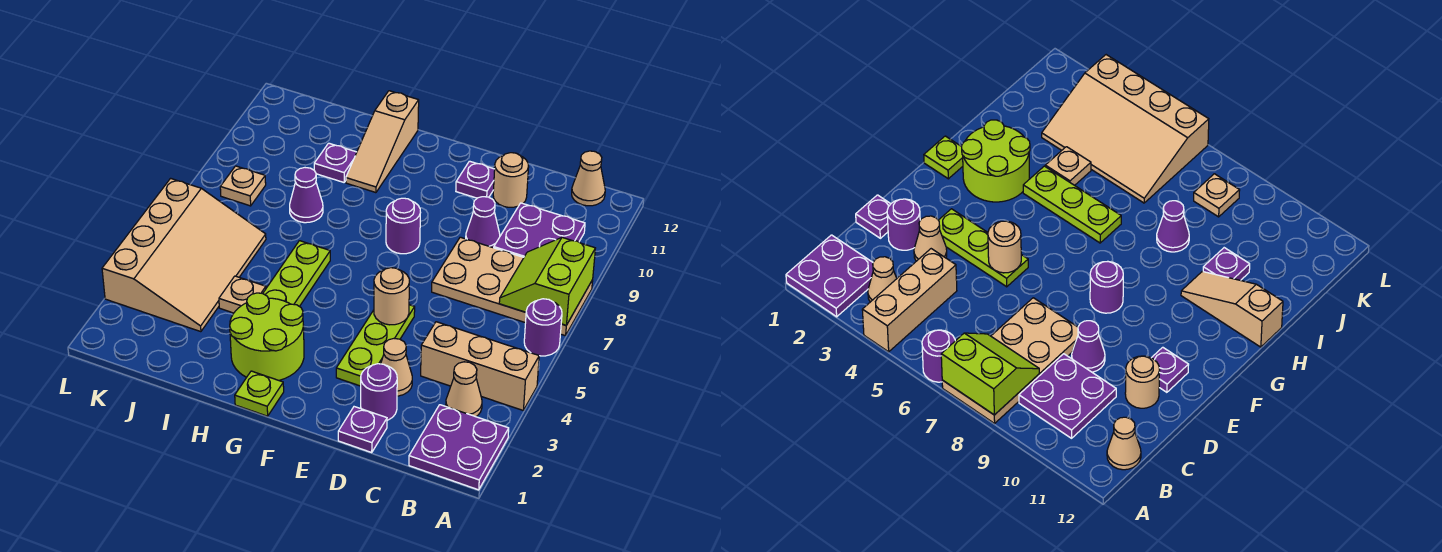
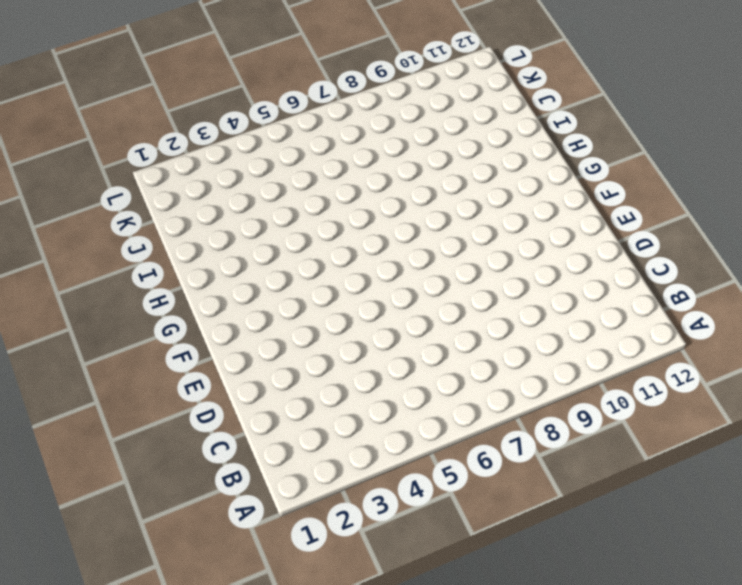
none -> purple plate A1:B2 level 1
none -> tan brick A4:C4 level 1
none -> purple round brick A6 level 1

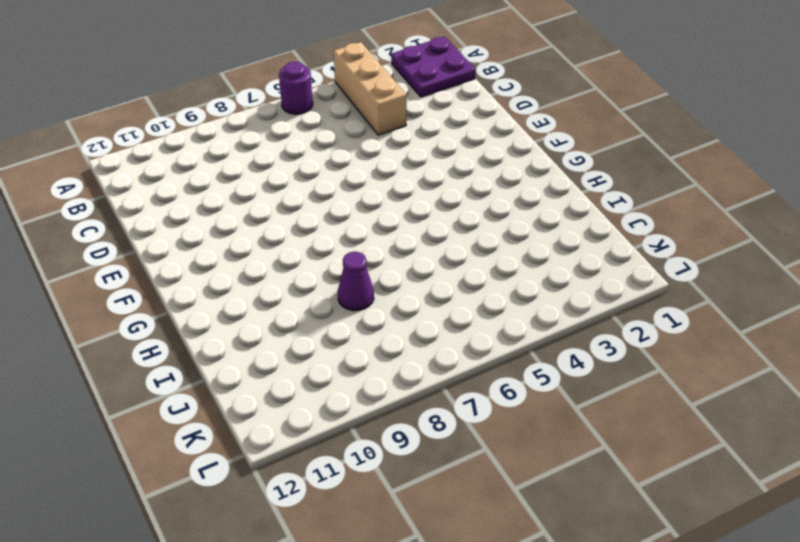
none -> tan plate A7:D8 level 1
none -> tan cone B3 level 1
none -> purple plate B9:C10 level 1

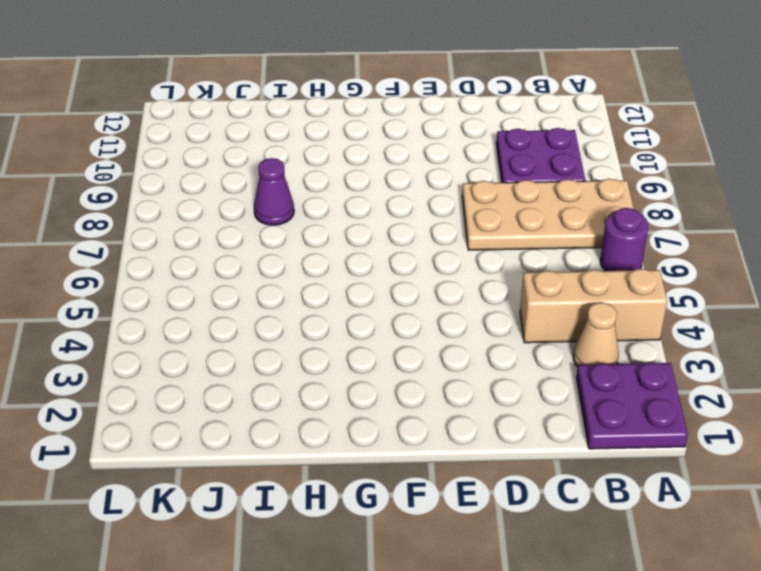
none -> tan cone B12 level 1
none -> purple plate D1 level 1
none -> purple round brick D2 level 1

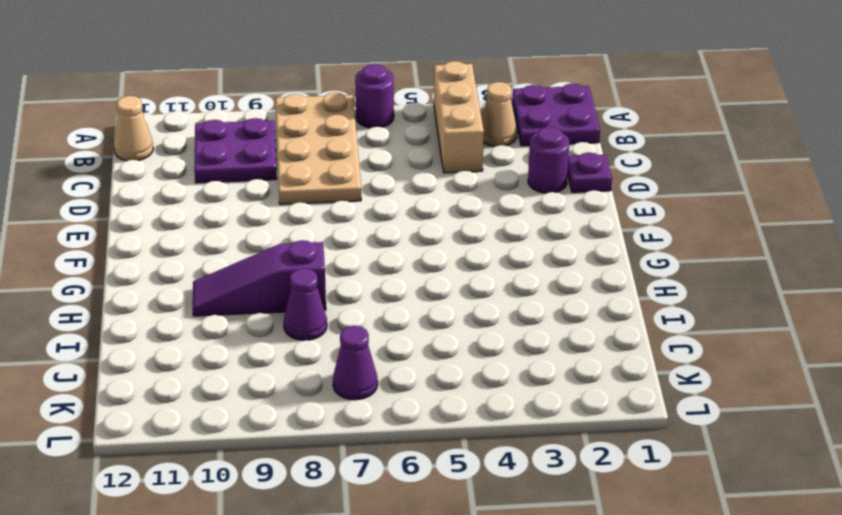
purple slope H8:H10 level 1 top 8 -> tan slope H10:H12 level 1 top 12
purple cone K7 level 1 -> purple cone D9 level 1
none -> tan cone D3 level 1
none -> tan round brick D11 level 1
none -> lime plate E3:E5 level 1

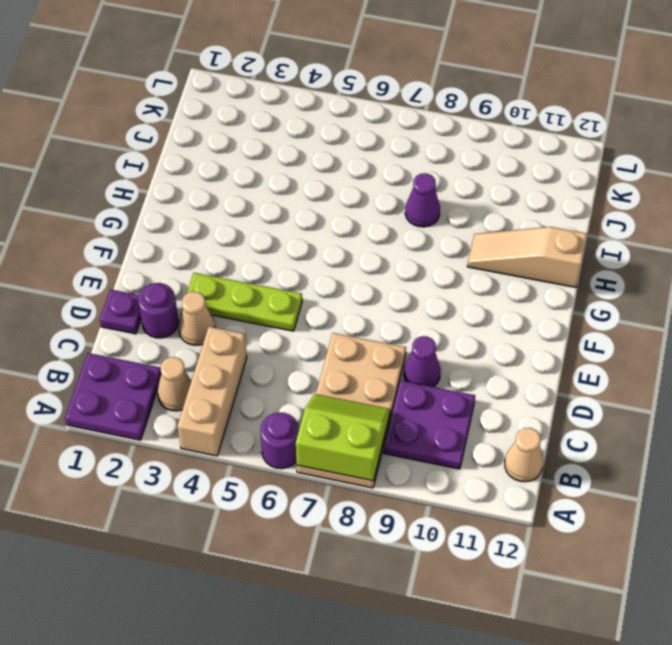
none -> tan round brick D11 level 1
none -> purple plate E11 level 1
none -> purple round brick F8 level 1

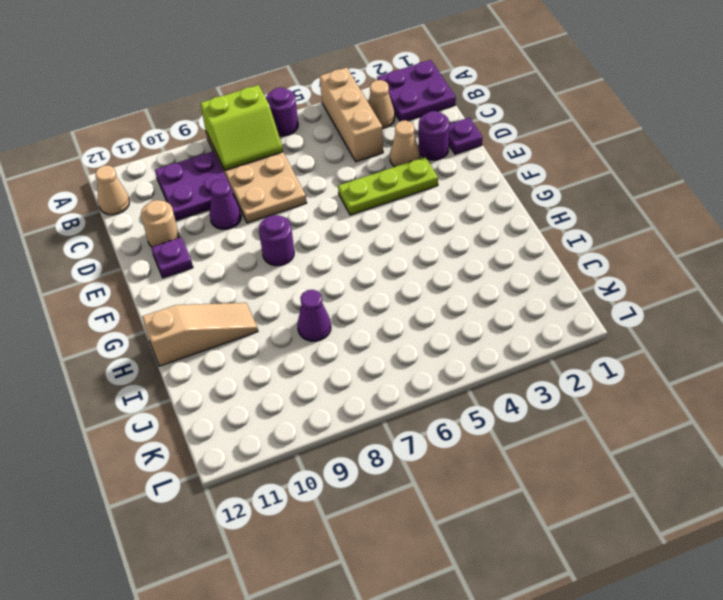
none -> lime plate G1 level 1
none -> lime round brick G2:H3 level 1
none -> lime plate H4:H6 level 1

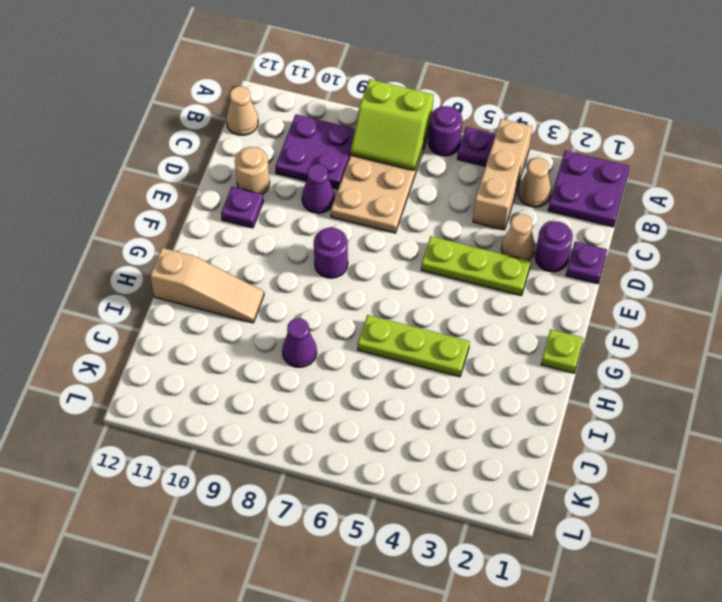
purple plate A5 level 1 -> purple plate I10 level 1
none -> lime round brick G2:H3 level 1
none -> tan plate I4 level 1
none -> tan slope J3:L6 level 1 top L

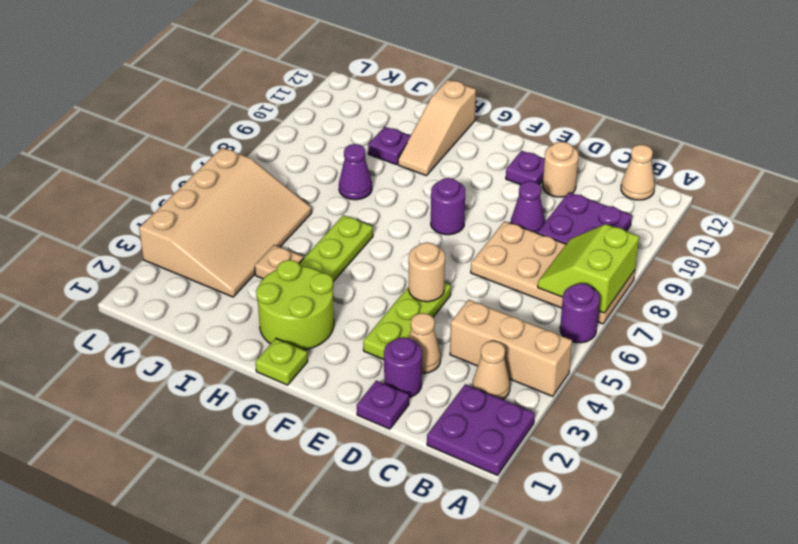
none -> tan plate K8 level 1

